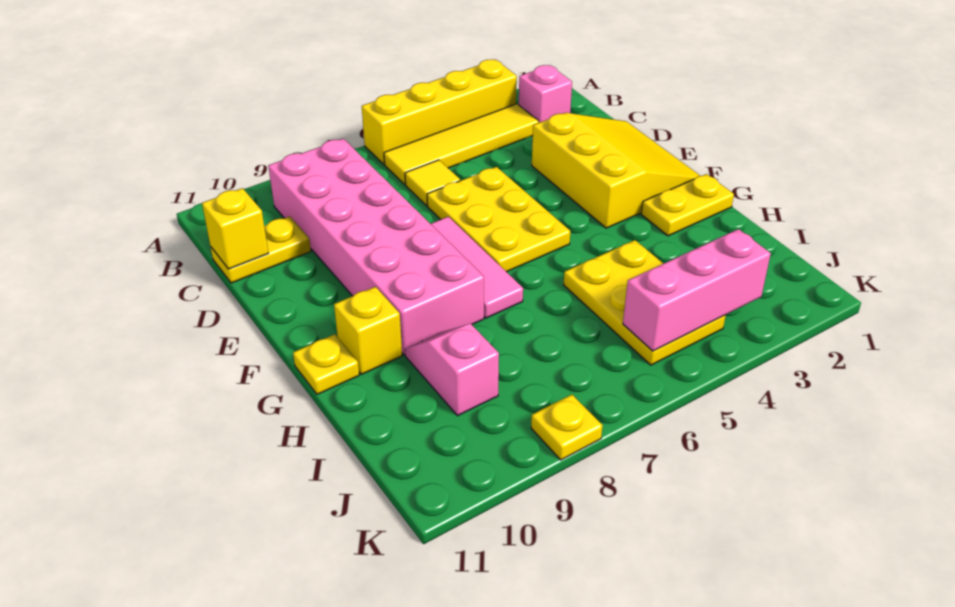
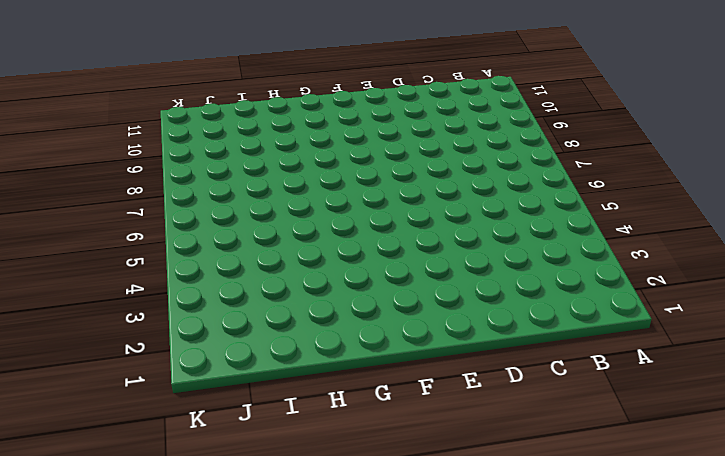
none -> yellow brick A3:A6 level 1
none -> pink brick B2 level 1
none -> yellow tile B3:B6 level 1

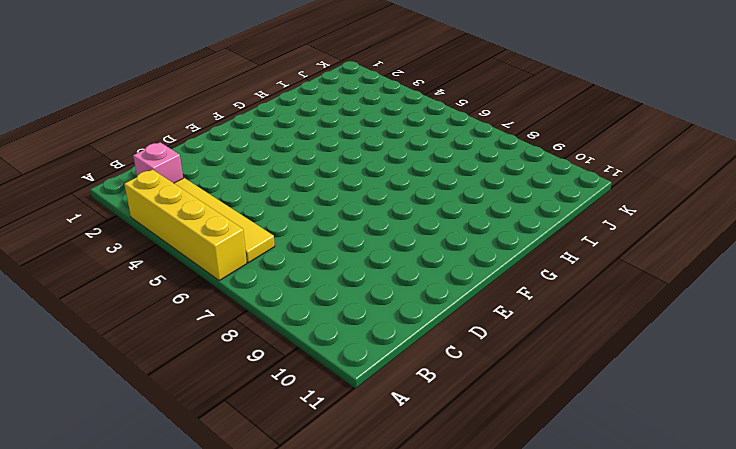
none -> pink brick B8:G9 level 1
none -> yellow tile C6 level 1
none -> yellow plate C10:C11 level 1

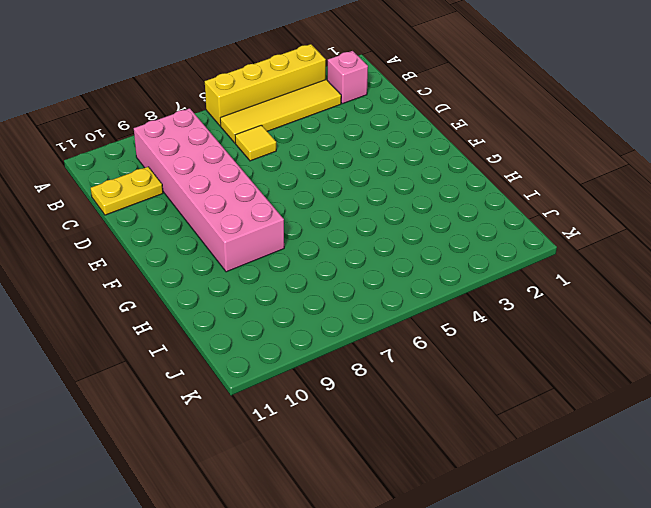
none -> yellow slope D1:F3 level 1 top 3
none -> yellow plate D5:F6 level 1
none -> pink tile E7:G7 level 1

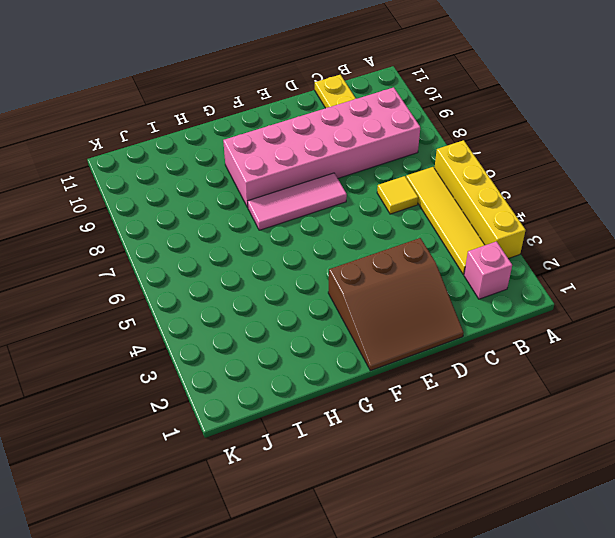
brown slope D1:F3 level 1 top 3 -> yellow slope D1:F3 level 1 top 3
none -> yellow plate D5:F6 level 1
none -> yellow plate G1:G2 level 1
none -> yellow brick G10 level 1

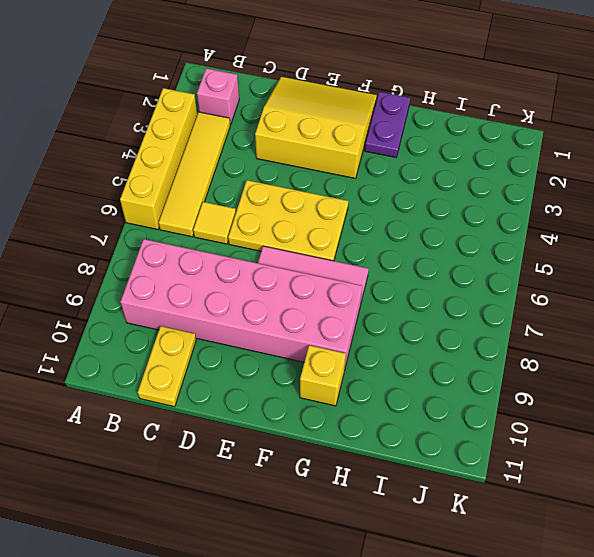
purple plate G1:G2 level 1 -> yellow plate G1:G2 level 1
none -> yellow plate G11 level 1
none -> yellow plate H4:J5 level 1
none -> pink slope H9:I9 level 1 top I

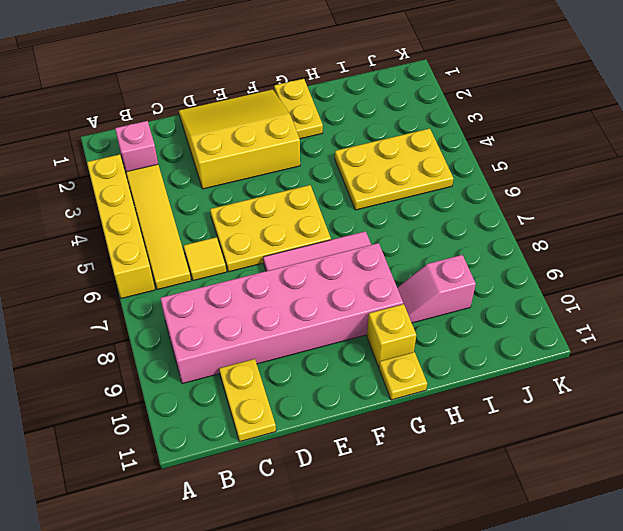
none -> yellow plate K8 level 1
none -> yellow brick C11 level 2
none -> pink brick J3:J5 level 2

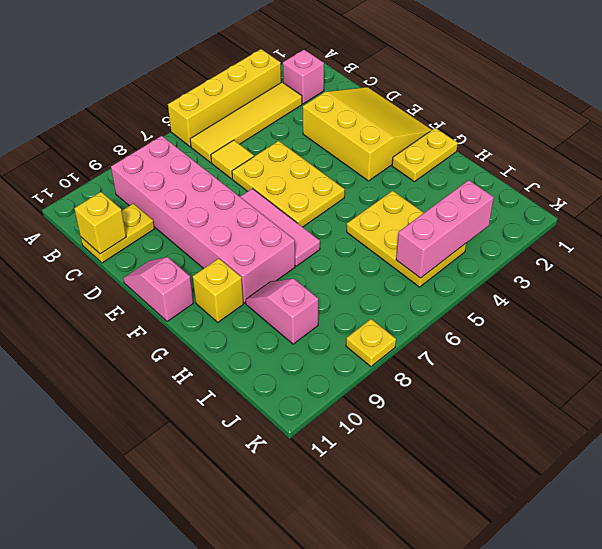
pink slope E11:F11 level 1 top F -> none
none -> yellow plate G11 level 1

